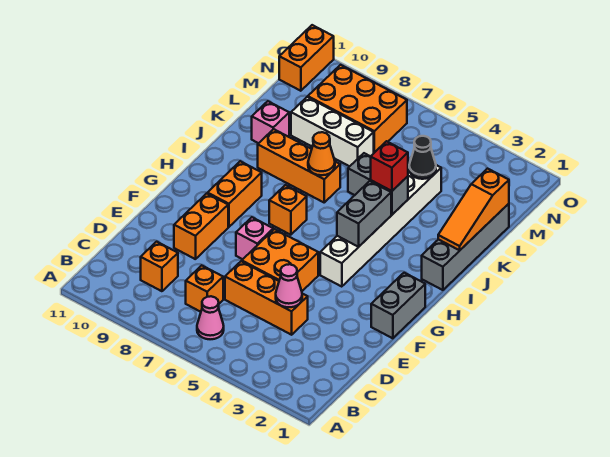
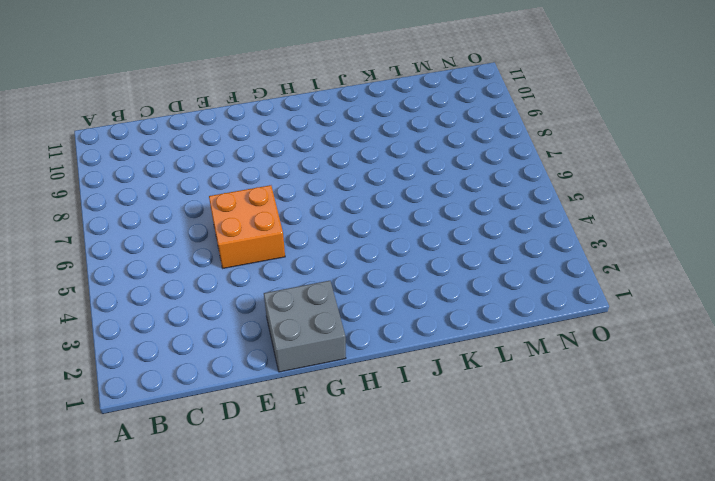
grey brick F1:G2 level 1 -> grey brick F1:G1 level 1
none -> pink cone B6 level 1
none -> orange brick C7 level 1
none -> orange brick C9 level 1

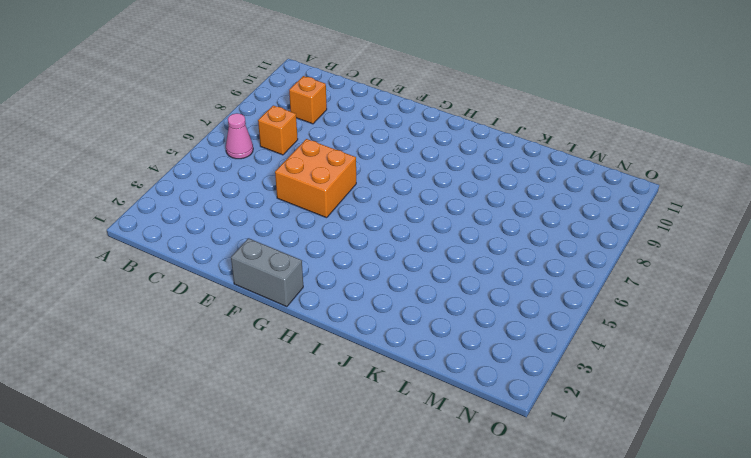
none -> orange brick D4:D6 level 1
none -> orange brick E9:F9 level 1
none -> pink brick F7 level 1

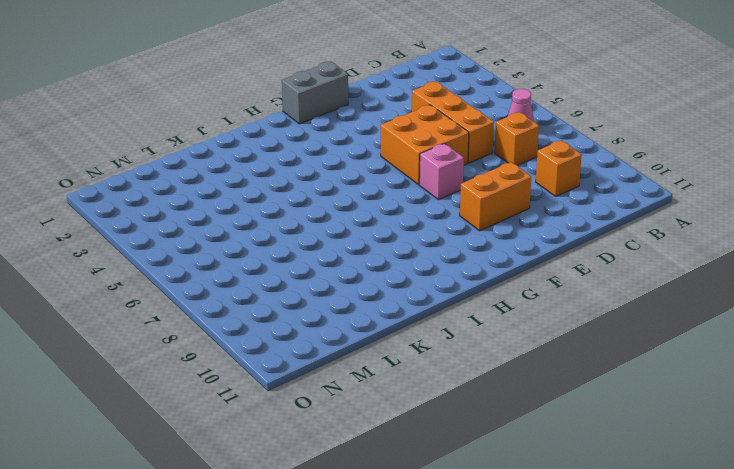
none -> white brick G4:L4 level 1
none -> orange brick G9:H9 level 1
none -> orange brick H7 level 1

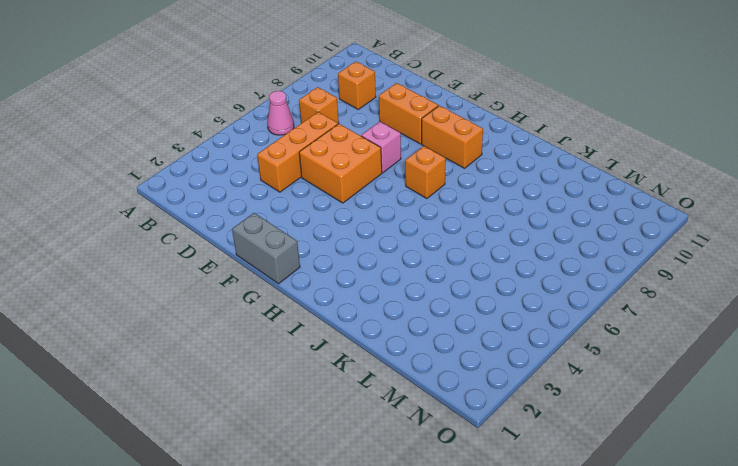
none -> white brick G4:L4 level 1
none -> grey brick I1:L1 level 1
none -> orange brick J7:J9 level 1

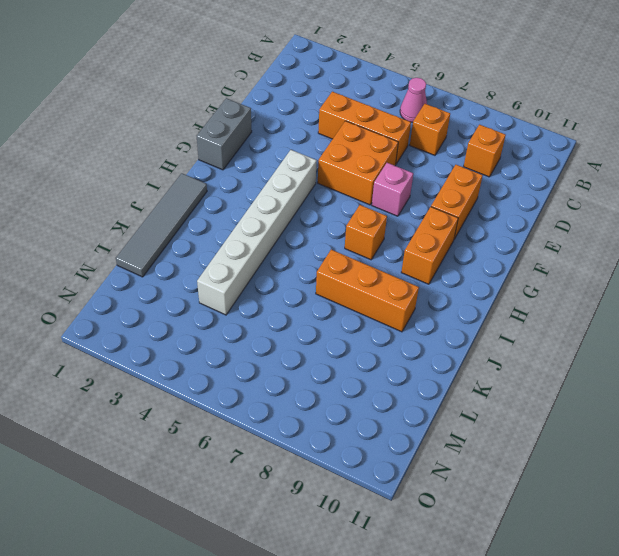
grey tile I1:L1 level 1 -> grey brick I1:L1 level 1
none -> pink brick K10 level 1
none -> white brick L7:L9 level 1
none -> orange brick M7:N9 level 1

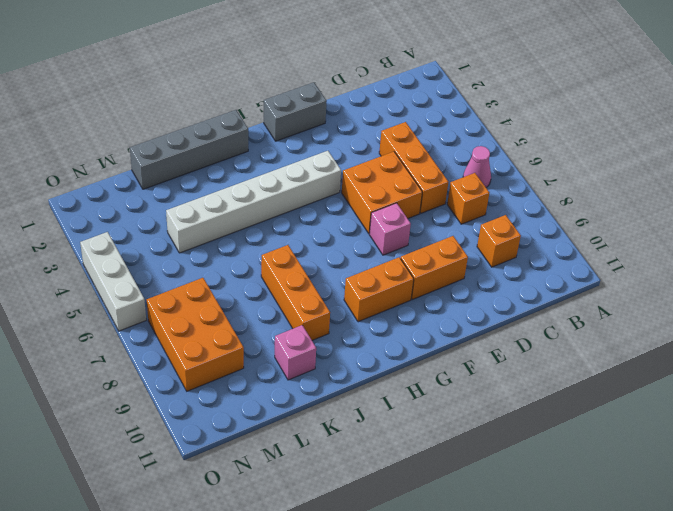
white brick O4:O6 level 1 -> white brick L7:L9 level 1
none -> orange brick H7 level 1
none -> orange brick N11:O11 level 1
none -> pink cone D4 level 2

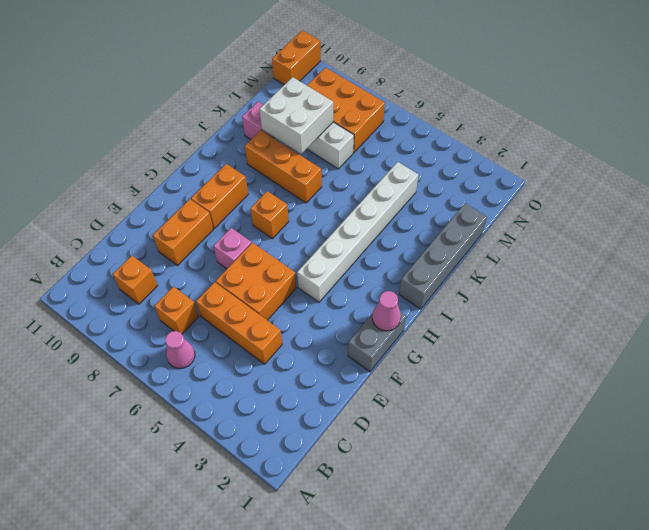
pink cone G1 level 2 -> pink cone D4 level 2
white brick K8:L9 level 2 -> none
none -> grey brick H4:I4 level 2
none -> orange slope J1:L1 level 2 top L
none -> grey brick J4:J5 level 2

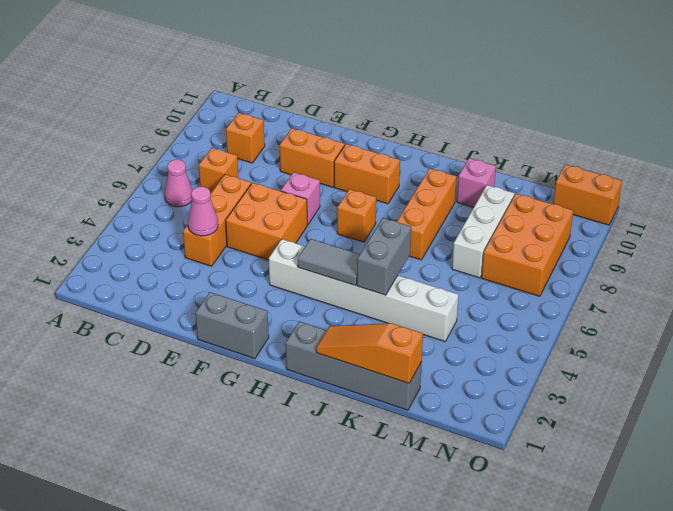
grey tile H4:I4 level 2 -> grey brick H4:I4 level 2
none -> orange cone J7 level 2
none -> black cone L4 level 2
none -> red brick J4 level 3

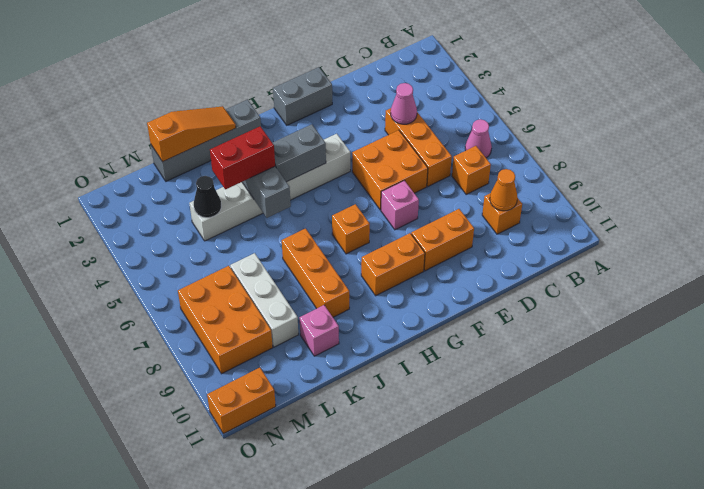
orange cone C9 level 2 -> orange cone J7 level 2
red brick J4:K4 level 3 -> red brick J4 level 3

